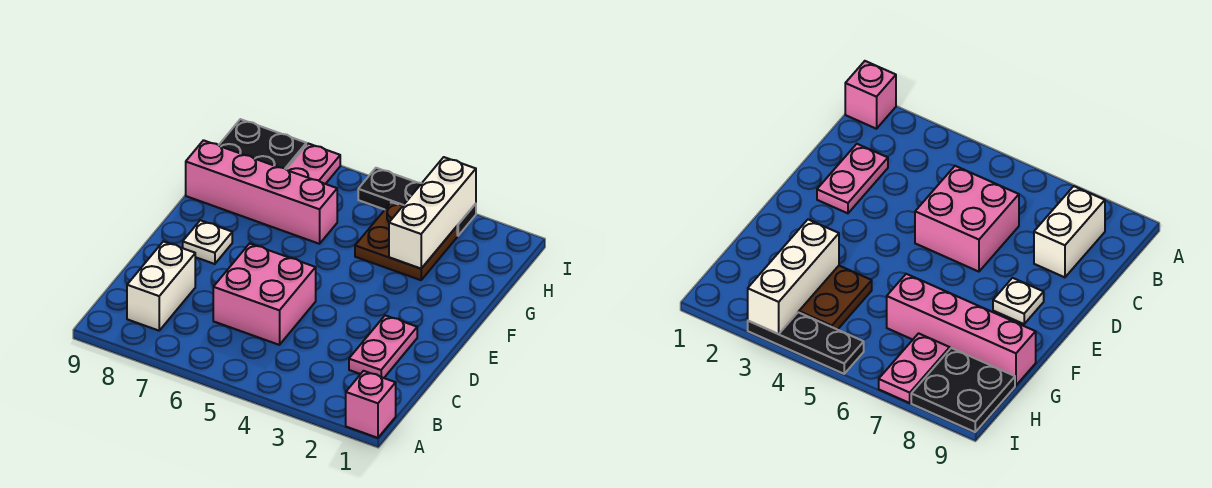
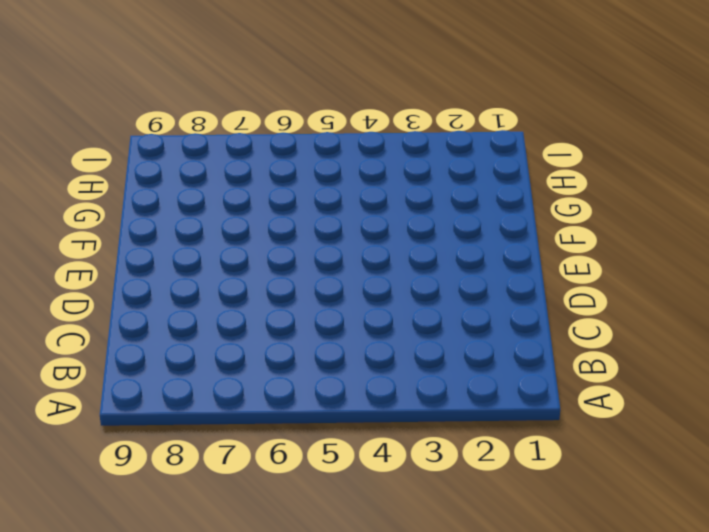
none -> pink brick A1 level 1
none -> white brick B8:C8 level 1

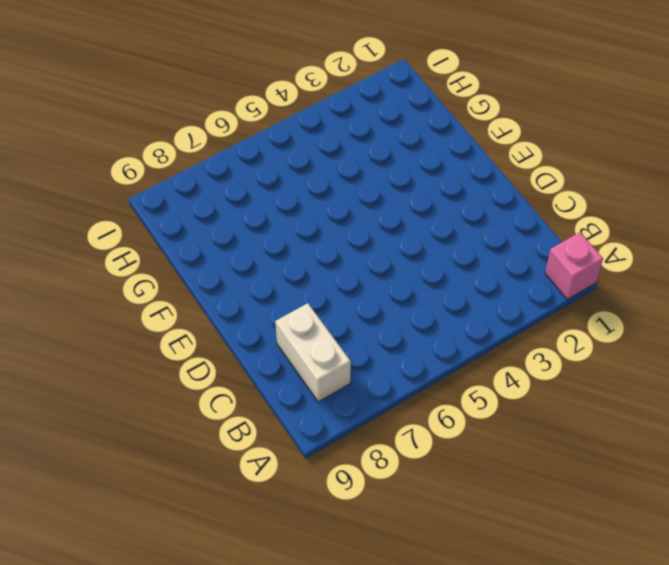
none -> pink plate C2:D2 level 1
none -> pink brick C5:D6 level 1

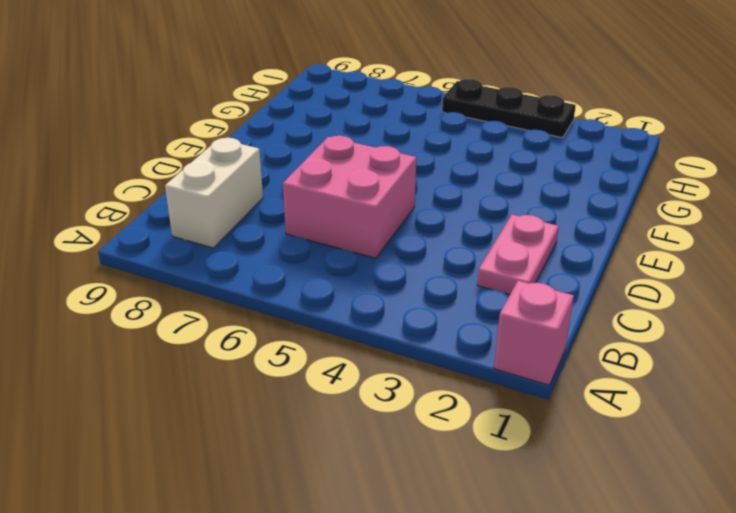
none -> white plate E8 level 1
none -> brown plate G3:H4 level 1

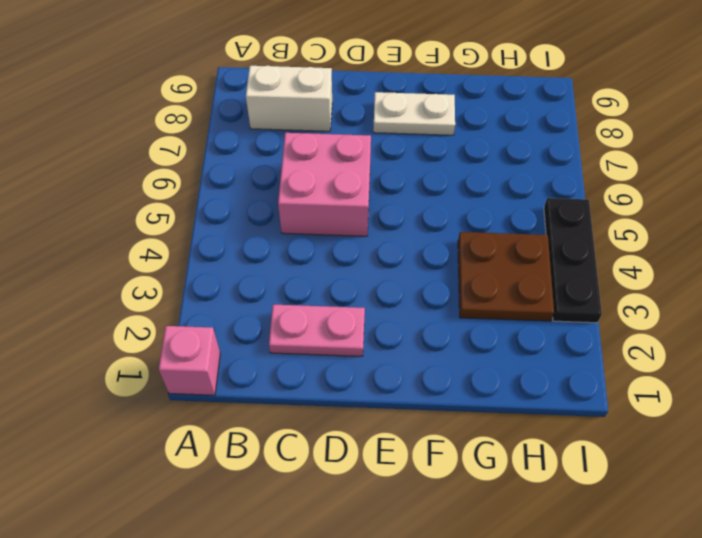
white plate E8:F8 level 1 -> white plate E8 level 1
none -> pink brick G6:G9 level 1
none -> pink plate H7:I7 level 1

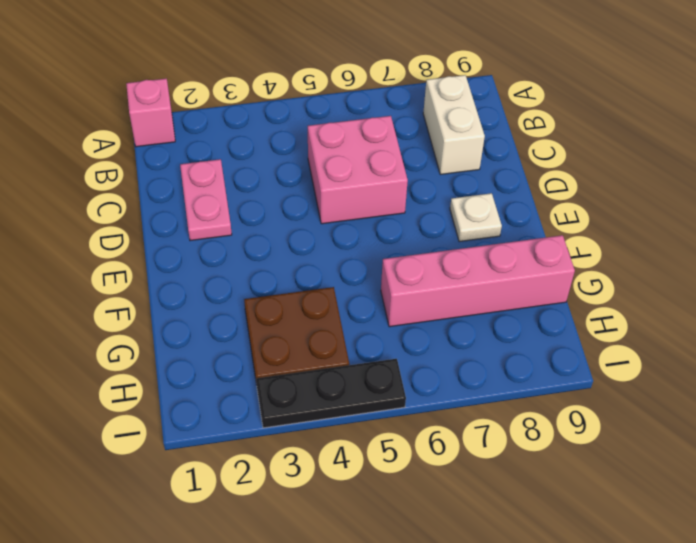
none -> pink plate H7:I7 level 1
none -> black plate H8:I9 level 1

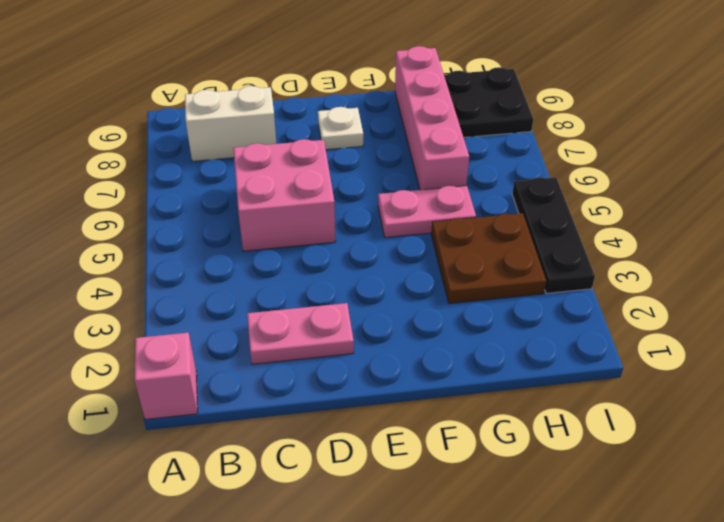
pink plate F5:G5 level 1 -> pink plate H7:I7 level 1
none -> white brick G3:I3 level 2

